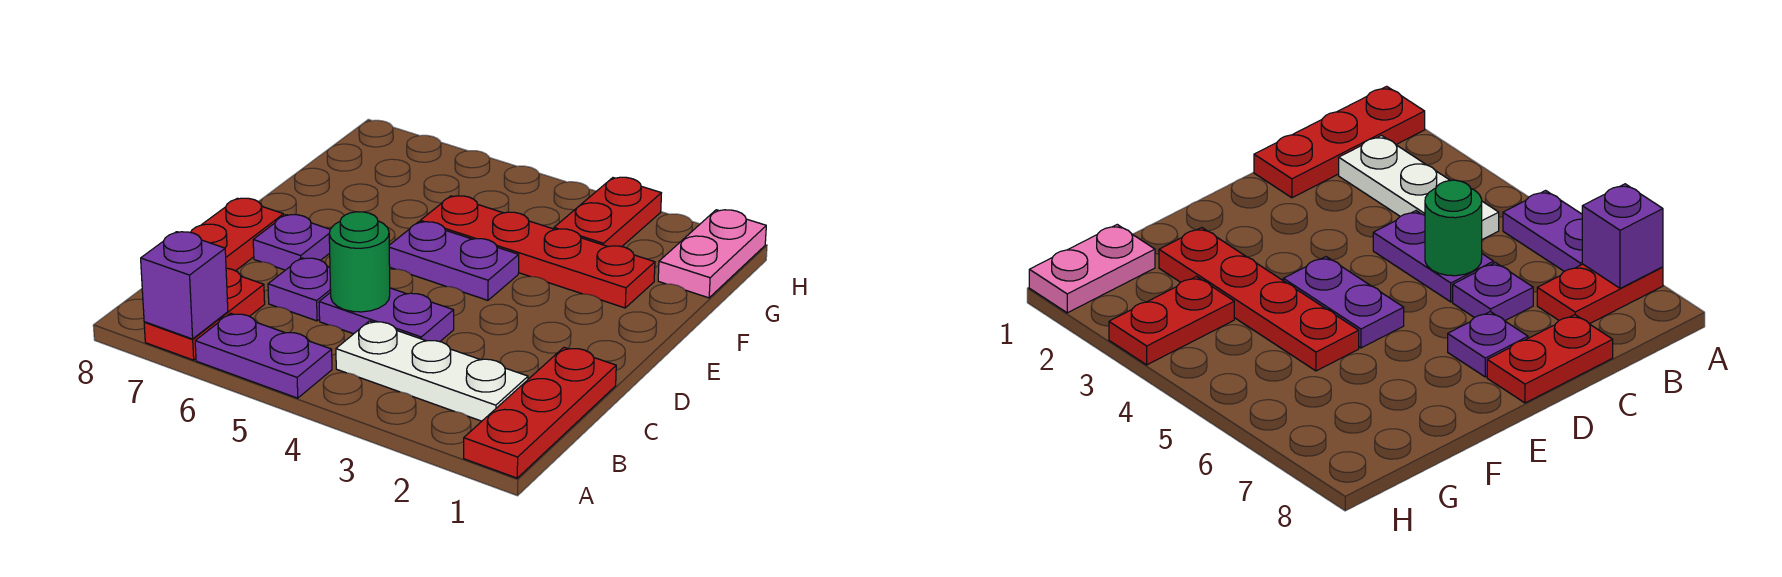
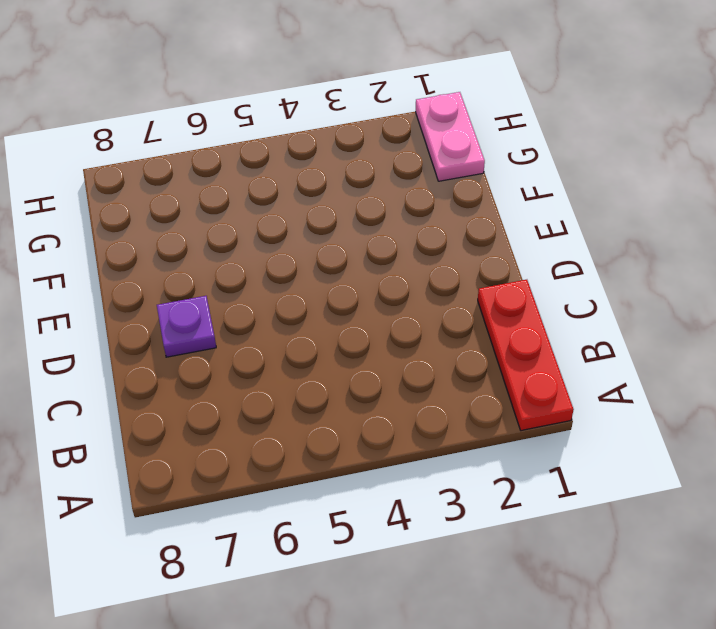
none -> purple plate A5:A6 level 1
none -> red plate A7:B7 level 1
none -> white plate B2:B4 level 1

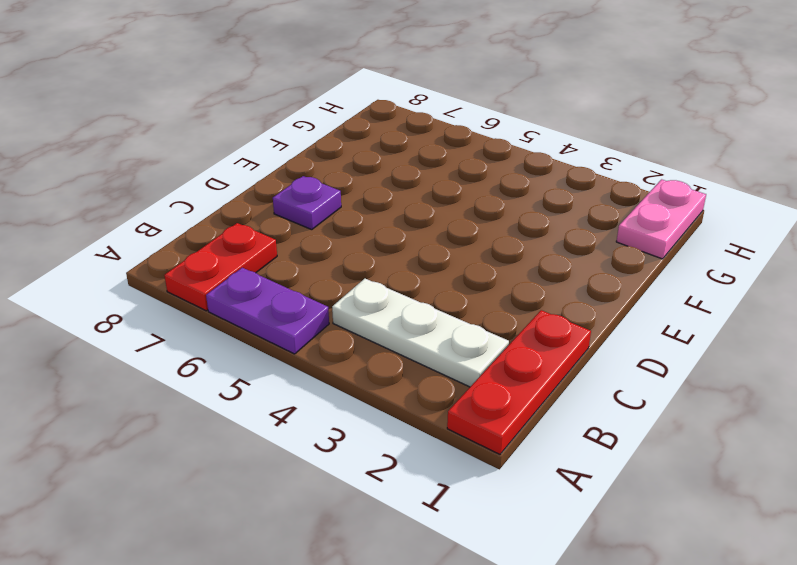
none -> purple plate C4:C5 level 1
none -> purple plate C6 level 1
none -> red plate C8:D8 level 1

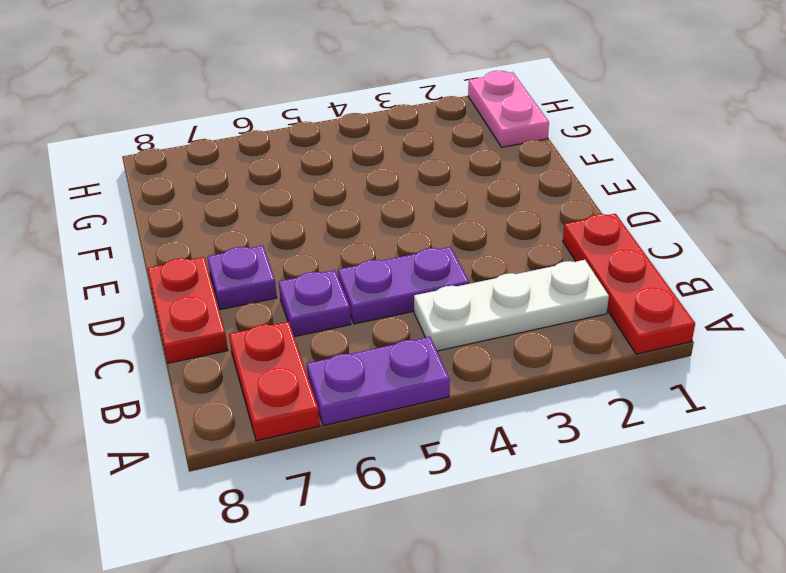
none -> purple plate E4:E5 level 1
none -> red plate F2:F5 level 1
none -> red plate G3:H3 level 1

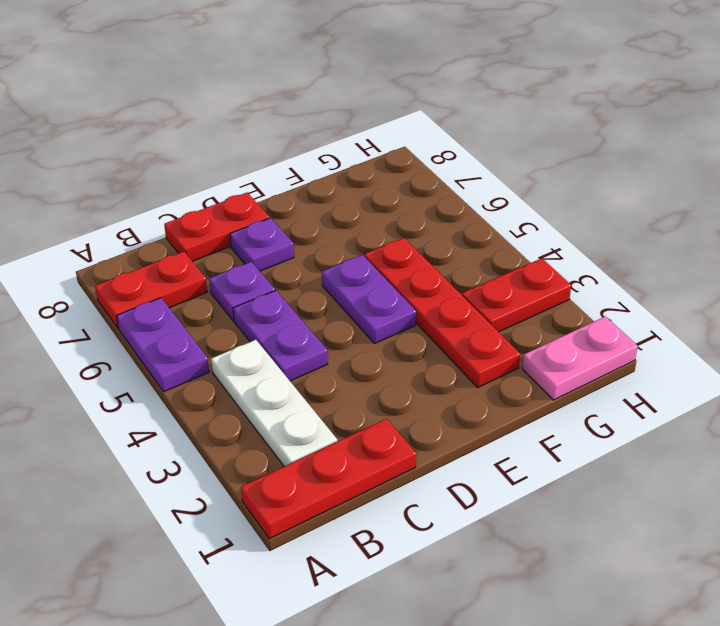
none -> purple brick A7 level 2
none -> green round brick C5 level 2

